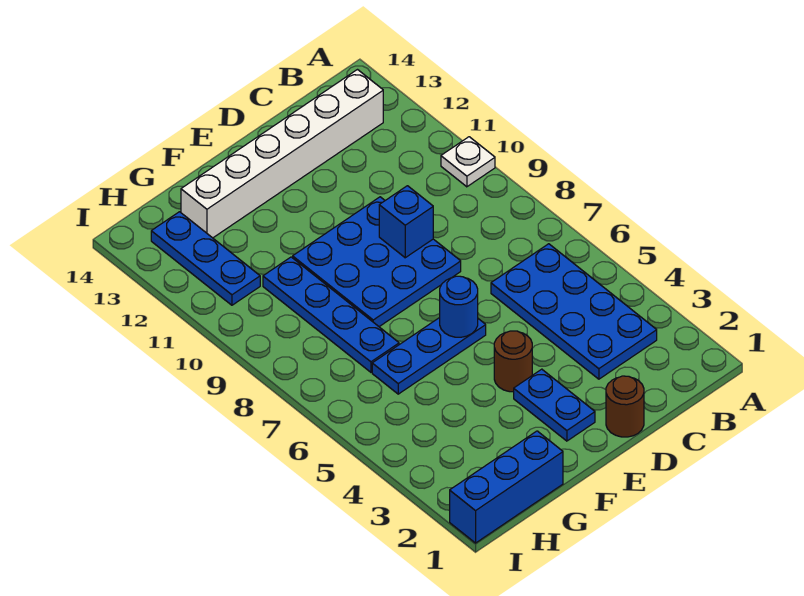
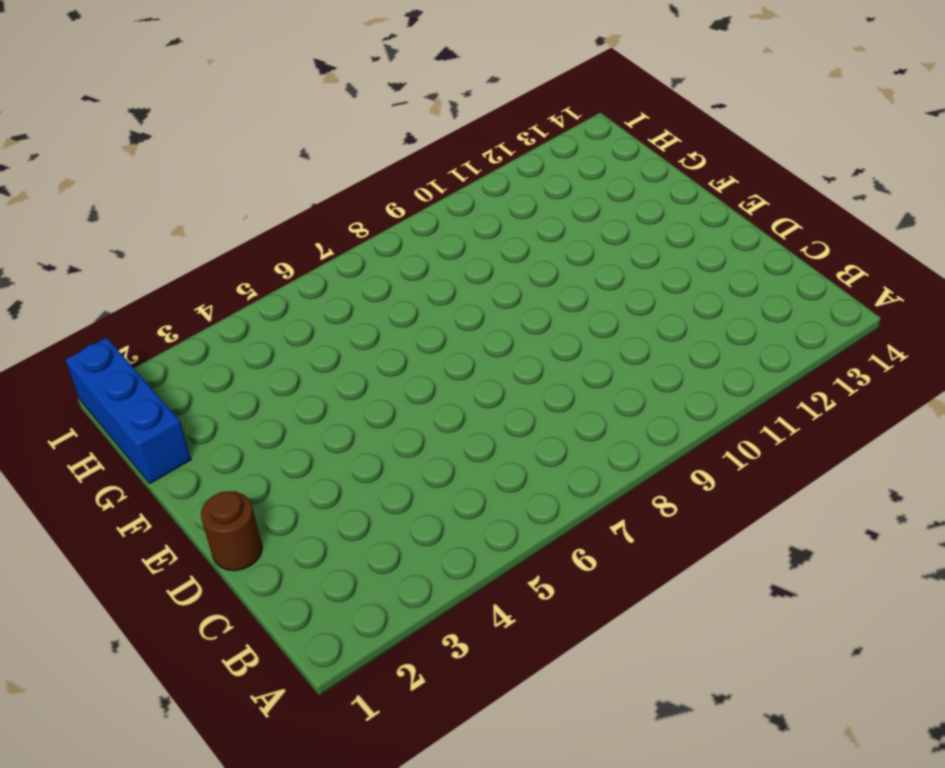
none -> white plate A10 level 1
none -> blue plate B3:C6 level 1
none -> white brick B13:G13 level 1

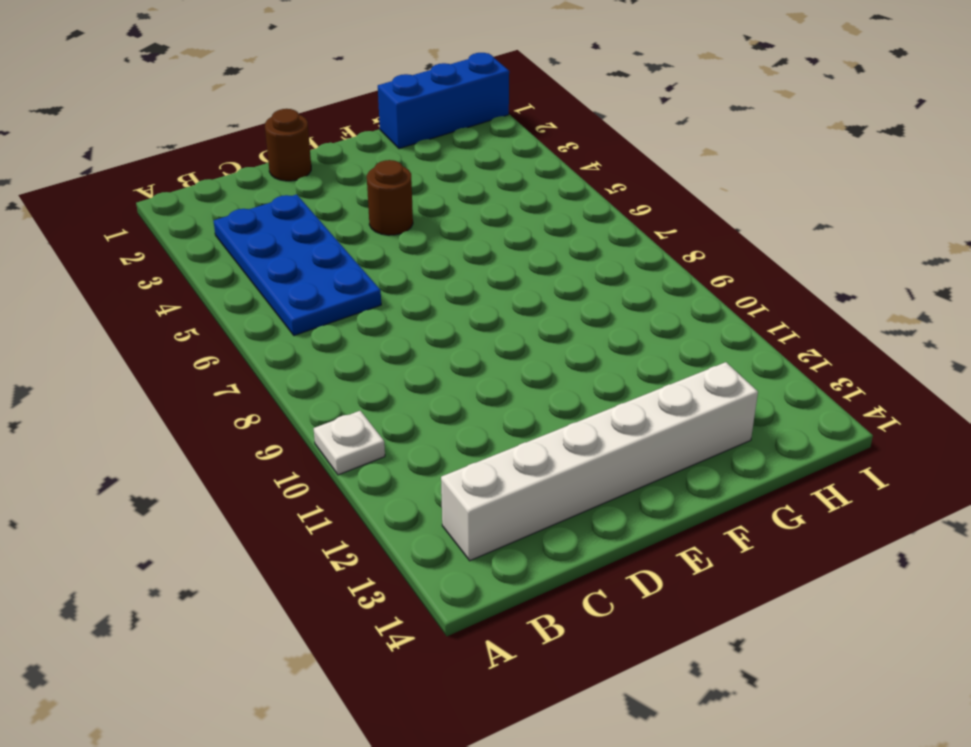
none -> blue plate D8:F10 level 1
none -> blue plate E2:E3 level 1
none -> blue plate E6:G6 level 1

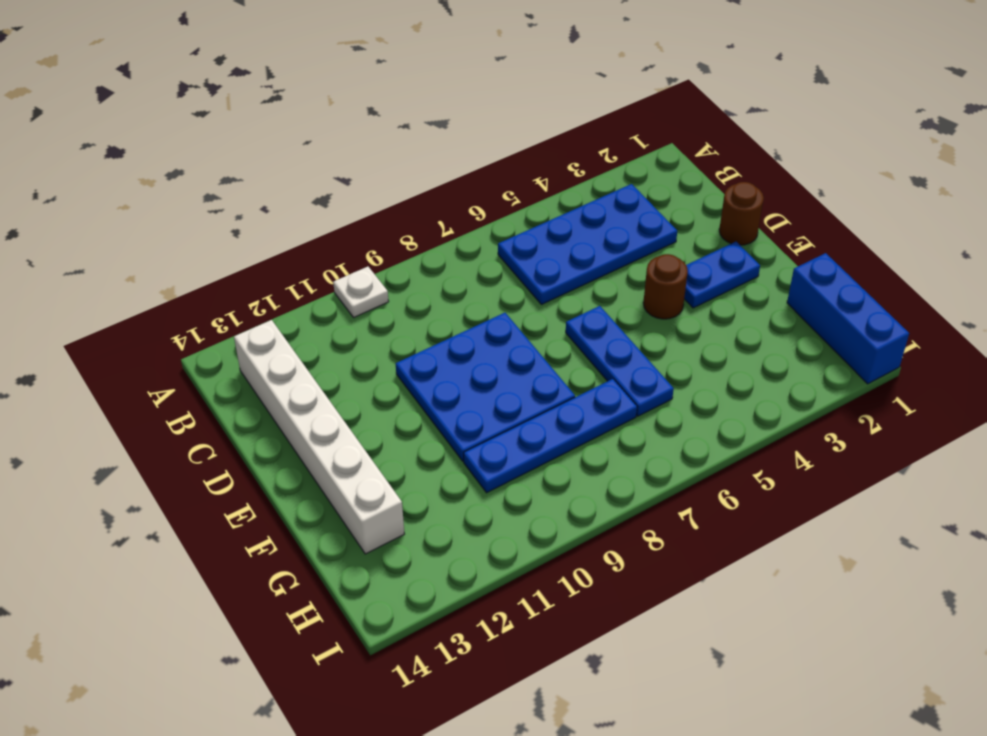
none -> blue plate H11:H13 level 1
none -> blue brick D9 level 2
none -> blue round brick E6 level 2

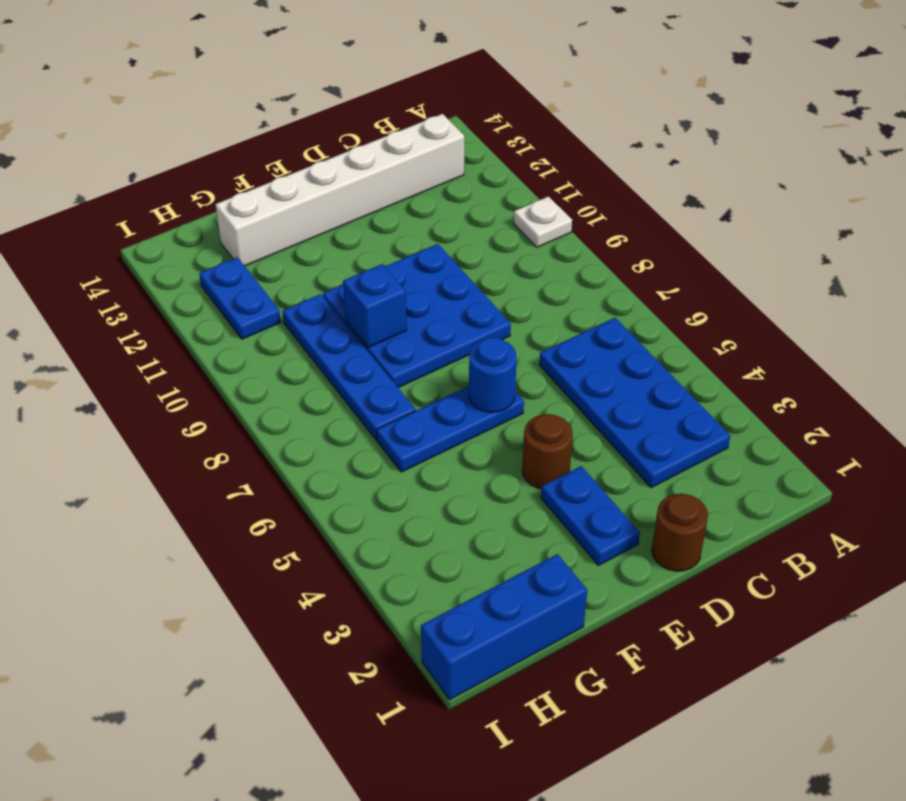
blue brick F9 level 2 -> blue brick D9 level 2
blue plate H11:H12 level 1 -> blue plate H11:H13 level 1

